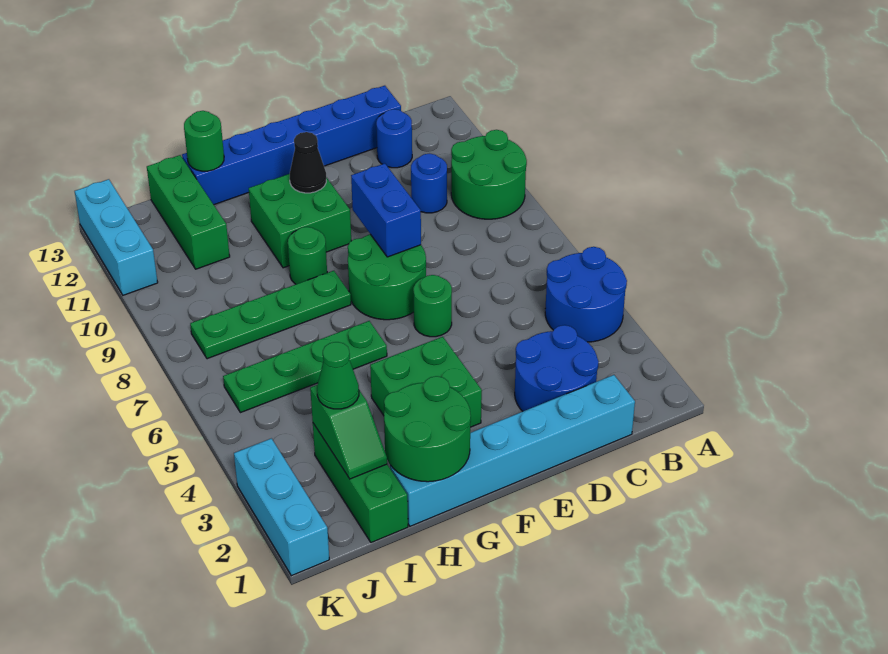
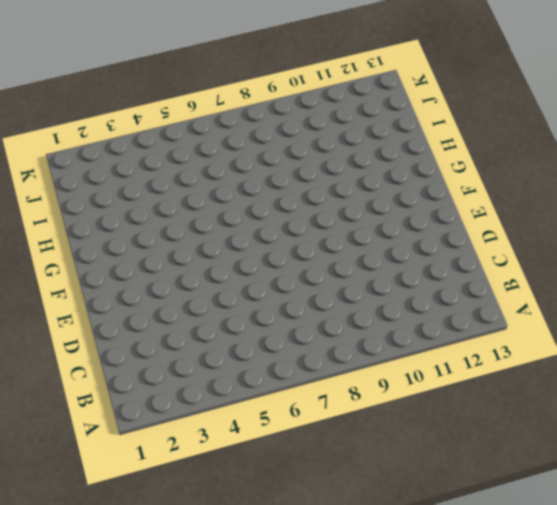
none -> blue round brick A4:B5 level 1
none -> green round brick A9:B10 level 1
none -> cyan brick C1:H1 level 1

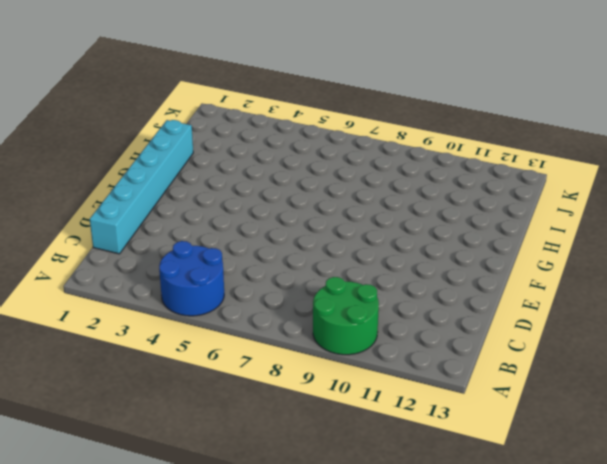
none -> blue round brick C2:D3 level 1
none -> blue round brick C10 level 1
none -> blue round brick C12 level 1

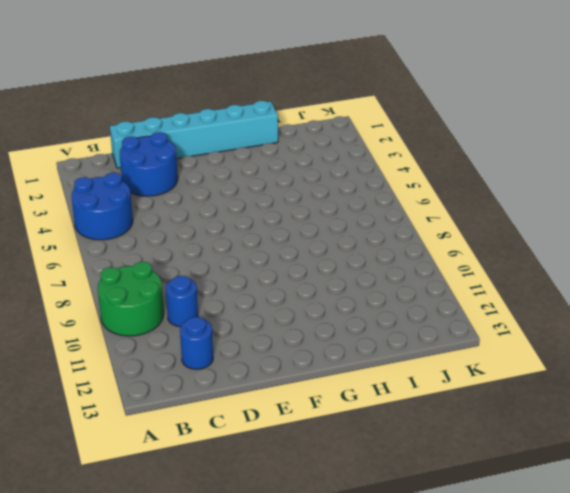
none -> blue brick C13:H13 level 1
none -> green round brick E6 level 1
none -> green round brick E7:F8 level 1

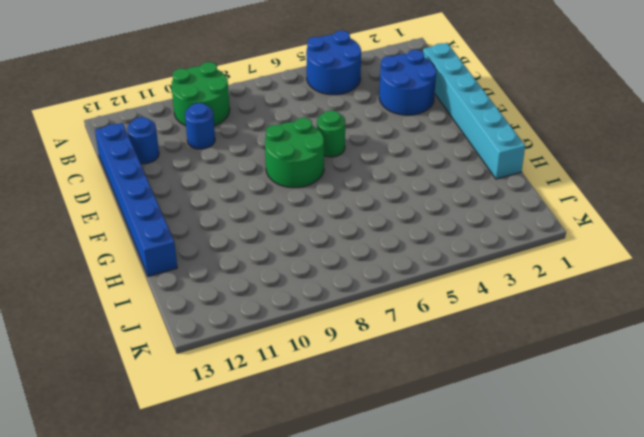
none -> green brick F3:G4 level 1
none -> green brick F10:G11 level 1
none -> green plate G6:J6 level 1

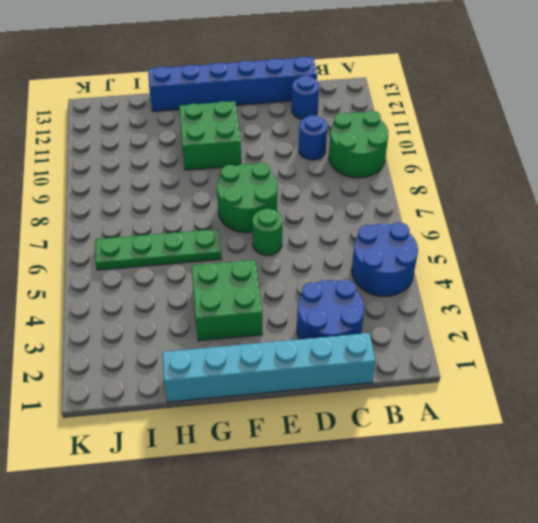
none -> green plate G8:J8 level 1
none -> green round brick G9 level 1
none -> green brick I1:I3 level 1

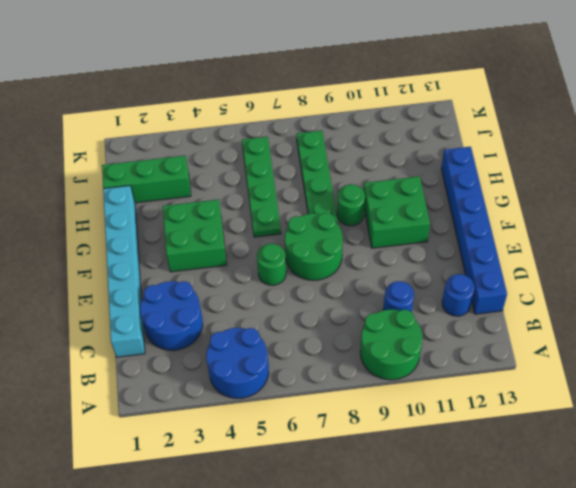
none -> green brick I11:I13 level 1
none -> cyan brick K1:K3 level 1
none -> cyan brick K11:K13 level 1

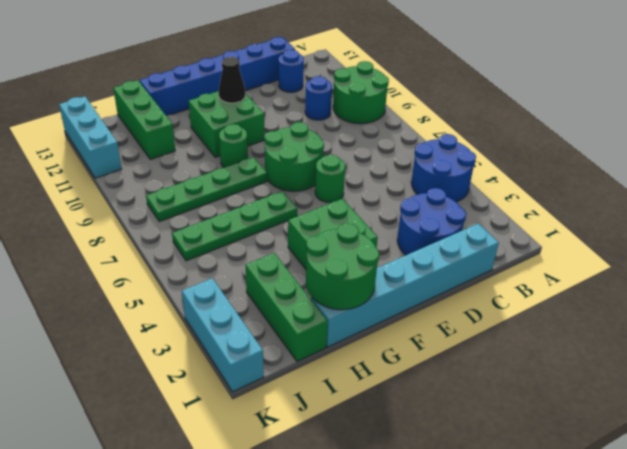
none -> blue brick E8:E9 level 2
none -> green round brick H13 level 2
none -> green slope I2:I3 level 2 top 3

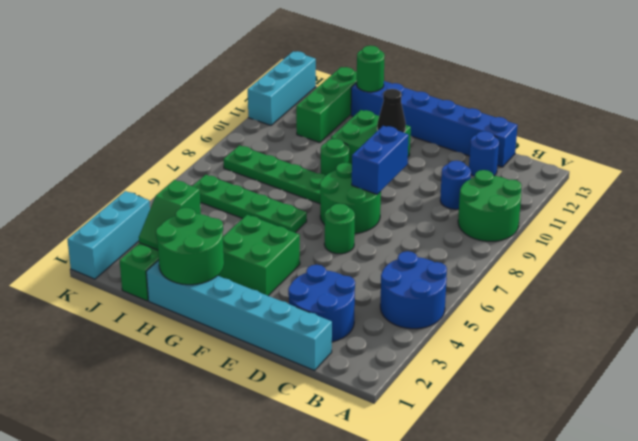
none -> green cone I3 level 3

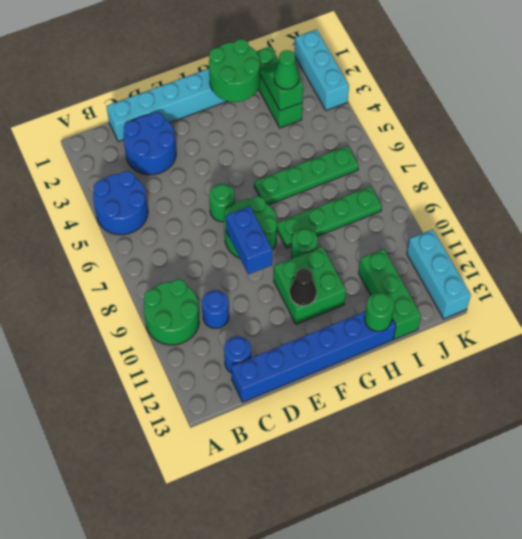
none -> green brick F3:G4 level 1

